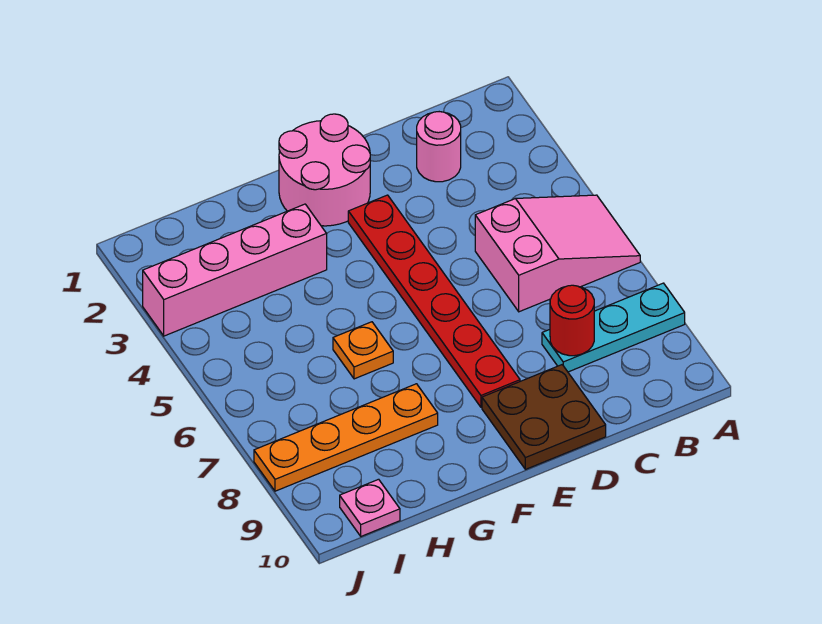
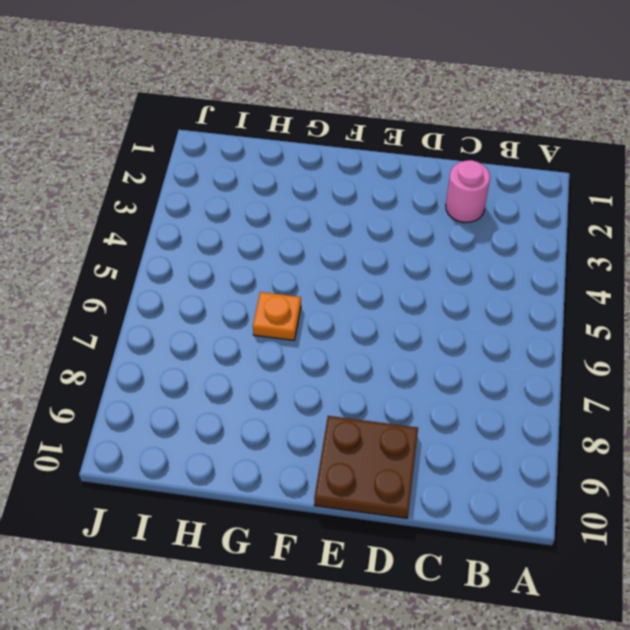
none -> pink slope A5:C6 level 1 top C
none -> cyan plate A8:C8 level 1

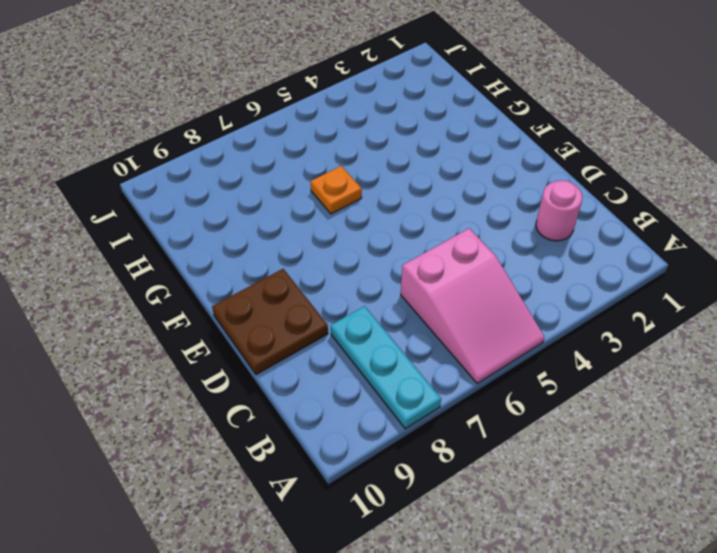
none -> pink round brick E1:F2 level 1
none -> red plate E3:E8 level 1

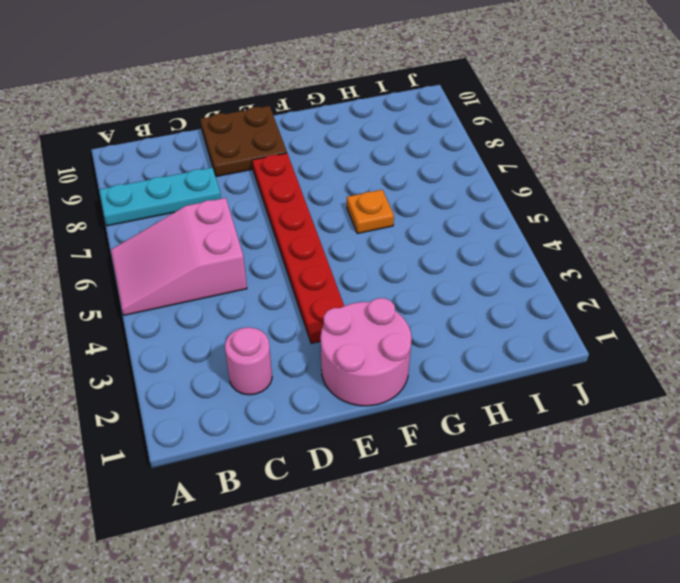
none -> pink brick G3:J3 level 1
none -> orange plate G8:J8 level 1

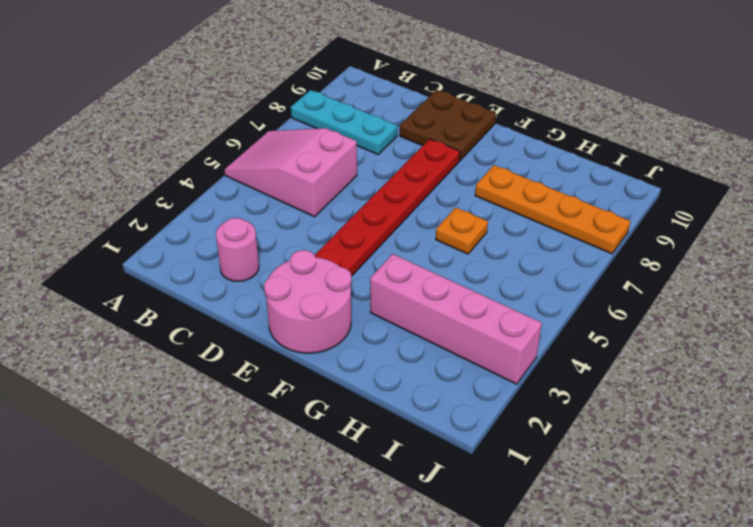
none -> pink plate I10 level 1
none -> red round brick C8 level 2

